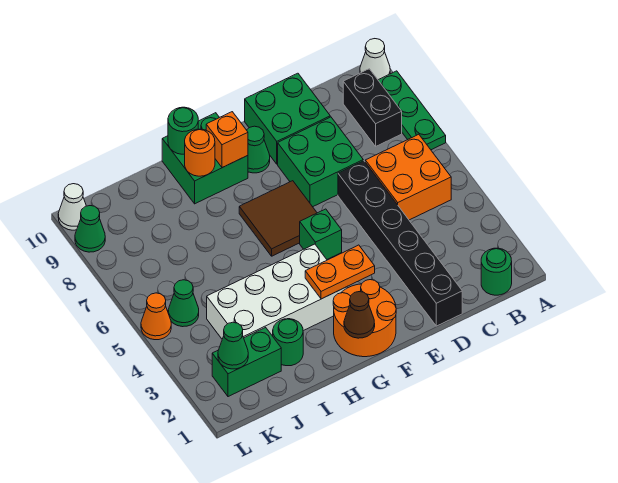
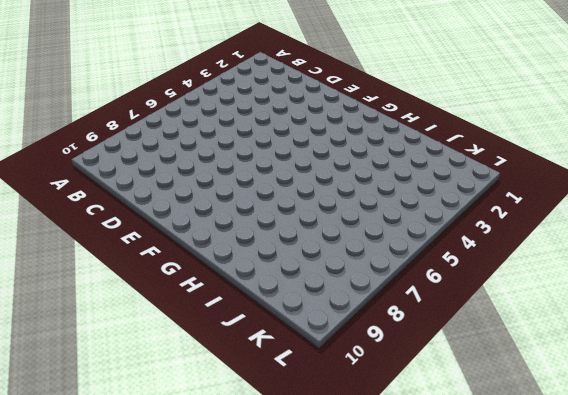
none -> green plate A7:A9 level 1
none -> white cone A10 level 1
none -> green round brick B1 level 1

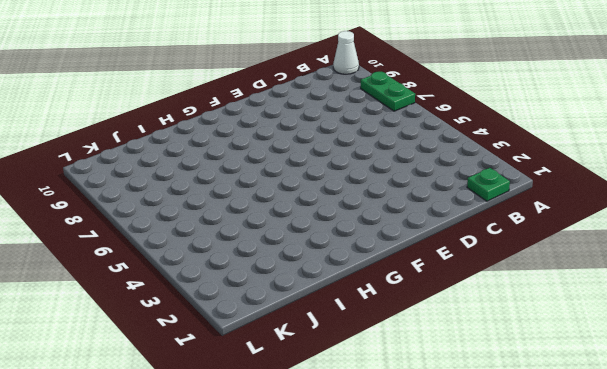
green plate A7:A8 level 1 -> green plate A7:A9 level 1
green plate B1 level 1 -> green round brick B1 level 1
none -> orange brick B5:C6 level 1
none -> black brick B8:B9 level 1
none -> black brick D1:D6 level 1

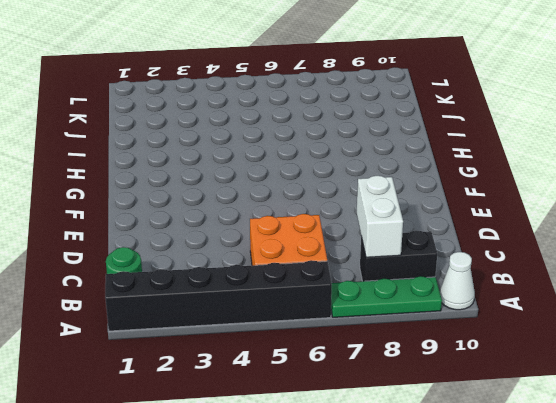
black brick A1:A6 level 1 -> black brick D1:D6 level 1
white brick B8:C8 level 2 -> none
none -> green brick D7:E8 level 1
none -> green brick D9:E10 level 1
none -> orange round brick F1:G2 level 1

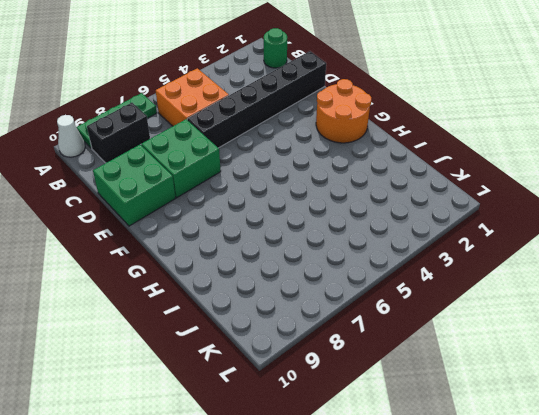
none -> green brick F5 level 1
none -> brown tile F6:G7 level 1
none -> green cone F9 level 1

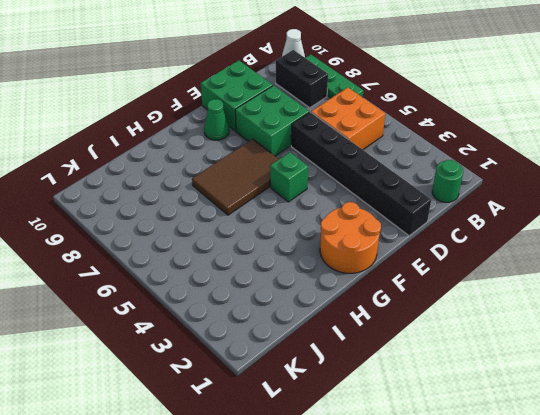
brown tile F6:H7 level 1 -> brown tile F6:G7 level 1
none -> white brick G3:J4 level 1
none -> green brick G9:H10 level 1
none -> green round brick I2 level 1

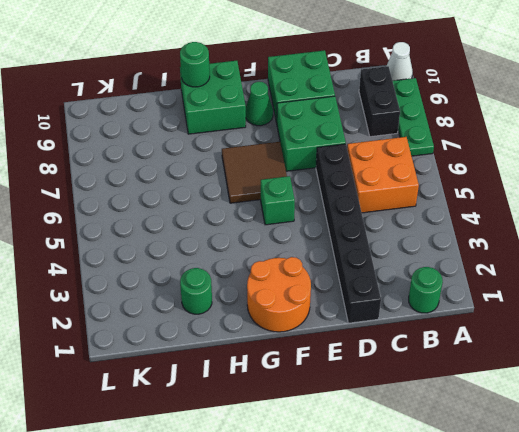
none -> white brick G3:J4 level 1
none -> green brick J2:K2 level 1
none -> green cone K5 level 1

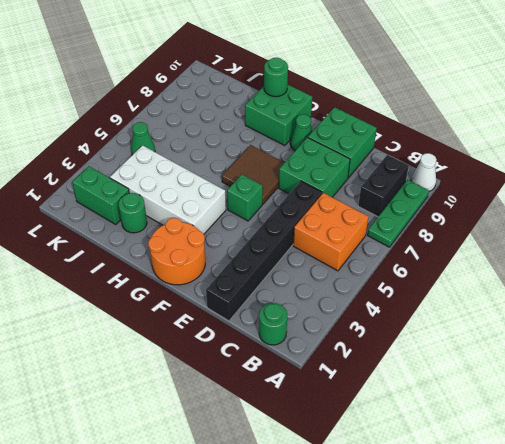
none -> orange cone L5 level 1
none -> green cone L9 level 1
none -> white cone L10 level 1

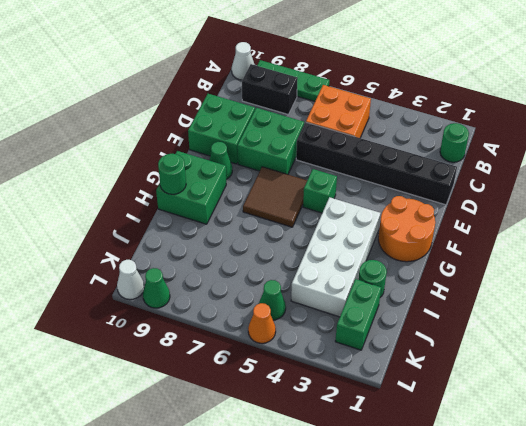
none -> orange plate F3:G3 level 2
none -> brown cone G1 level 2
none -> orange brick G9 level 2

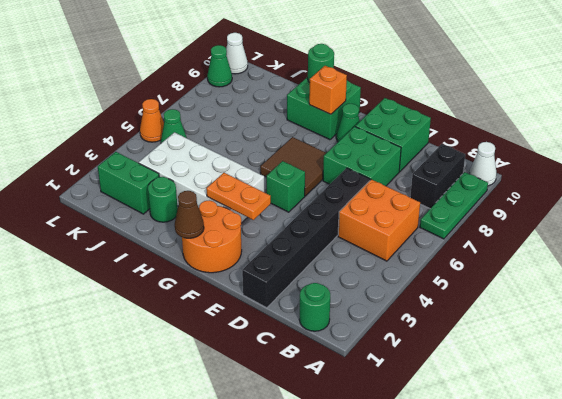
none -> orange round brick H9 level 2
none -> green cone K2 level 2

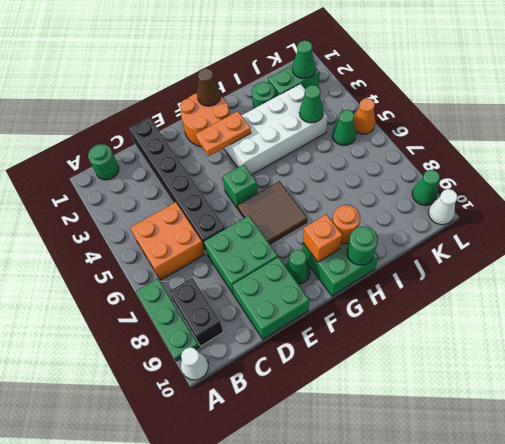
green cone J4 level 2 -> none

